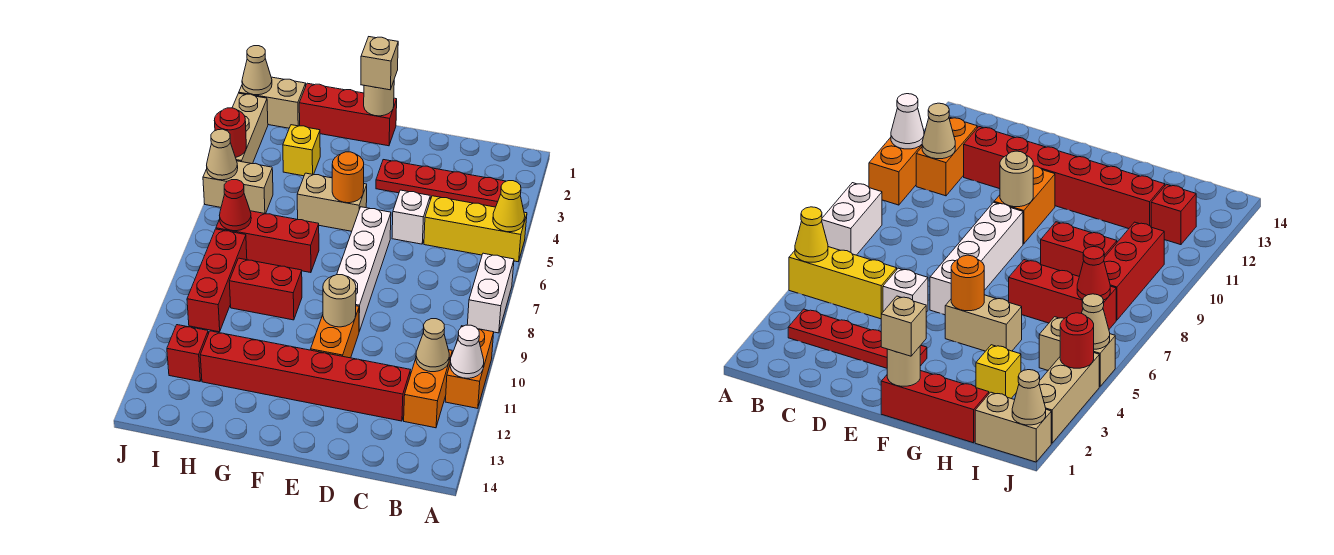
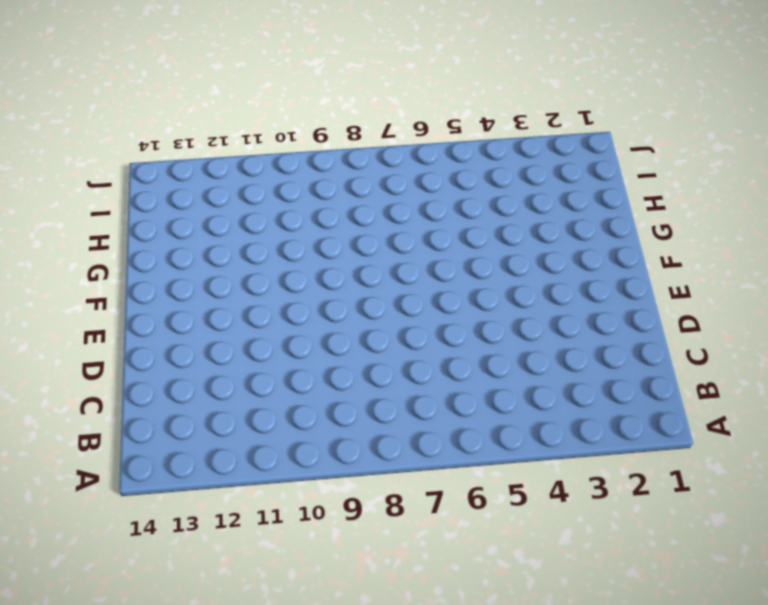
none -> yellow brick A5:C5 level 1
none -> white brick A7:A8 level 1
none -> orange brick A10:A11 level 1
none -> red plate B3:E3 level 1

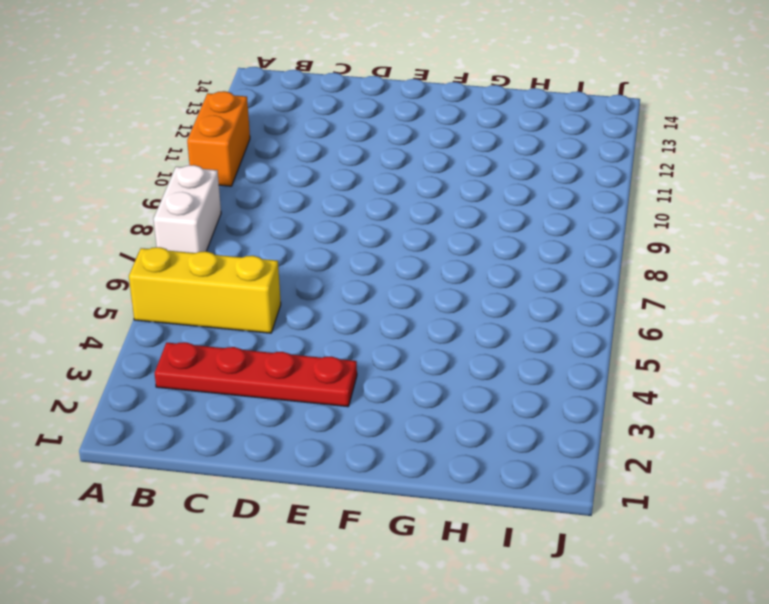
none -> orange brick B11:B12 level 1
none -> red brick C12:H12 level 1
none -> white brick D5 level 1
none -> white brick E6:E9 level 1

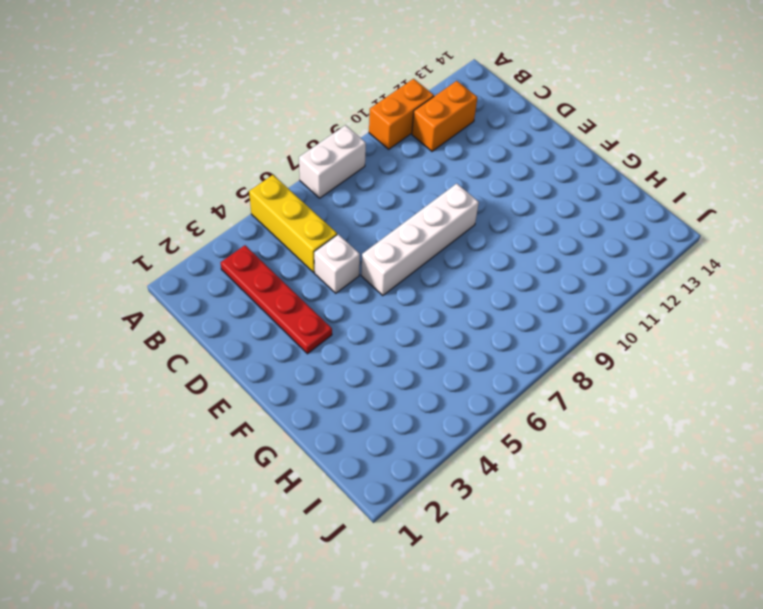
none -> red brick C12:H12 level 1
none -> orange brick E10:E11 level 1
none -> red brick F1:H1 level 1
none -> tan brick F5:G5 level 1

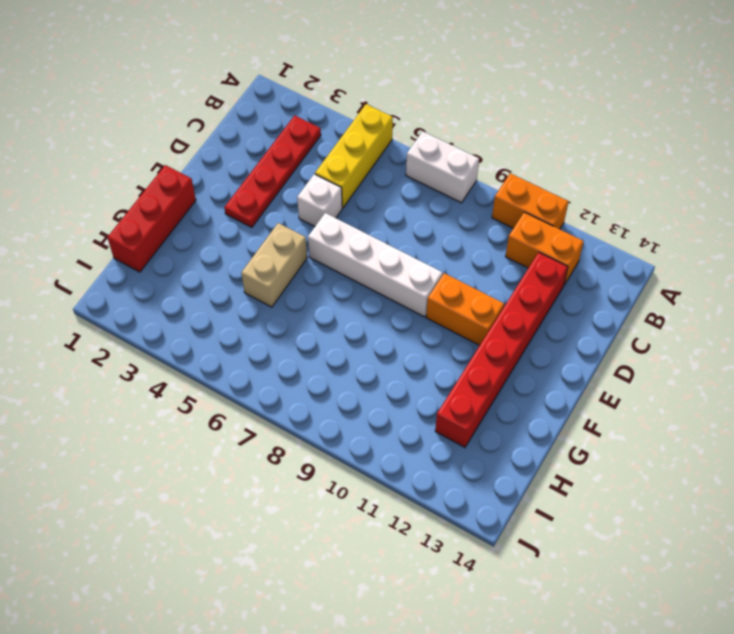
none -> red brick G7:I7 level 1
none -> red brick G9:H9 level 1
none -> yellow brick H3 level 1
none -> tan brick I1:J1 level 1

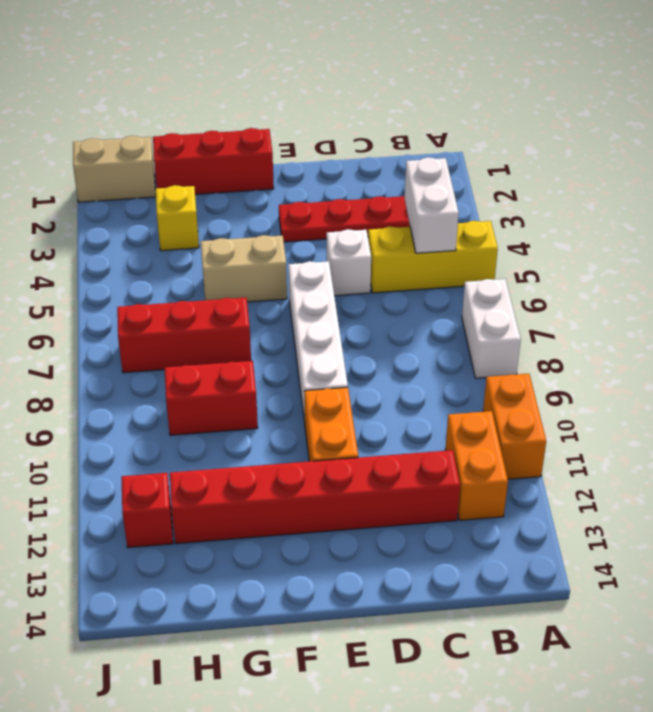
white brick B4:B5 level 2 -> none
none -> tan brick I5:J5 level 1
none -> red brick I8:I10 level 1
none -> tan brick J2:J4 level 1
none -> yellow cone A5 level 2

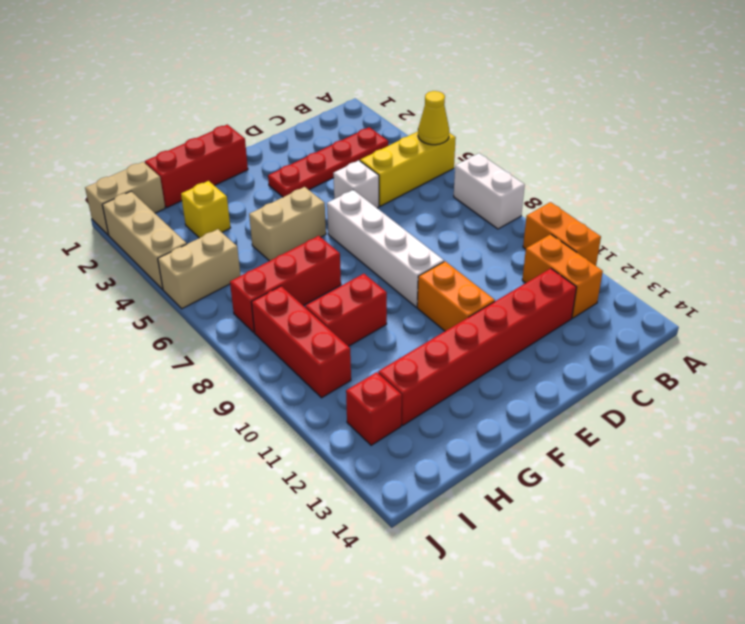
none -> white cone A11 level 2
none -> tan cone B11 level 2
none -> tan round brick E10 level 2
none -> tan round brick F1 level 2

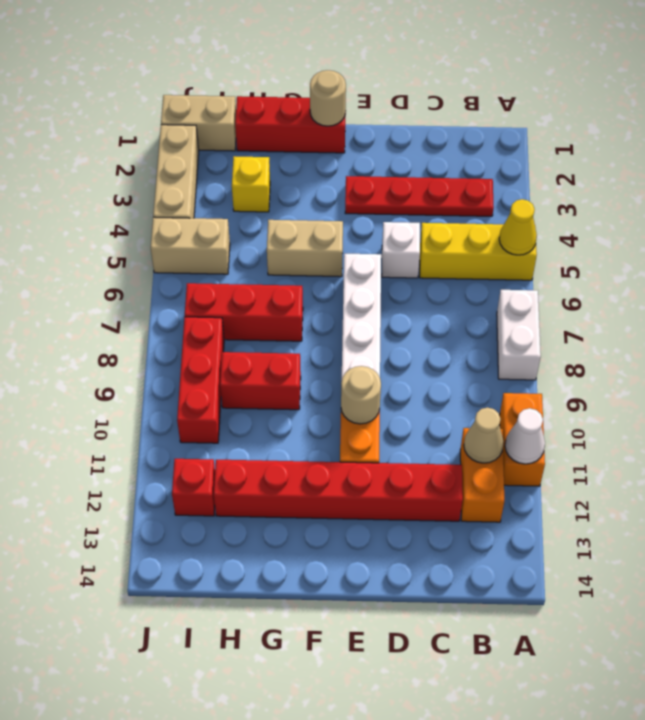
none -> orange round brick F5 level 2
none -> red cone I7 level 2
none -> tan cone J1 level 2
none -> red round brick J4 level 2

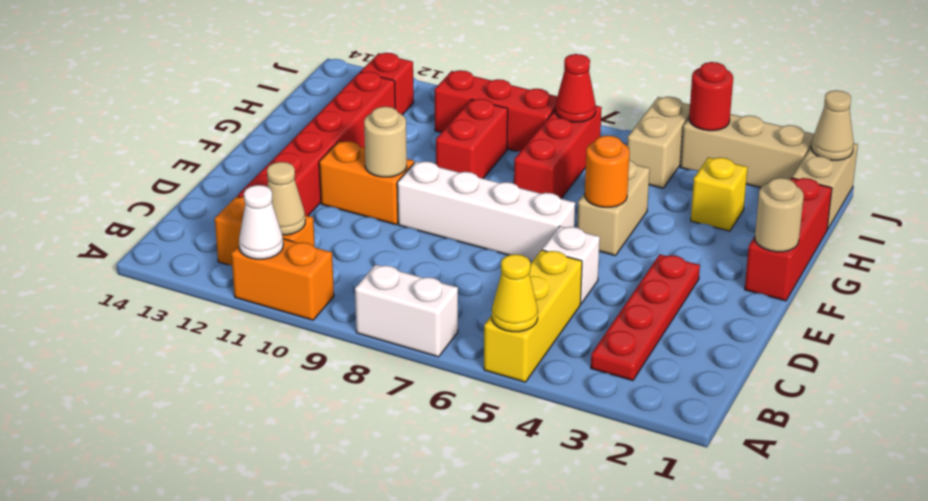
none -> tan cone J5 level 2
none -> tan brick F1 level 3

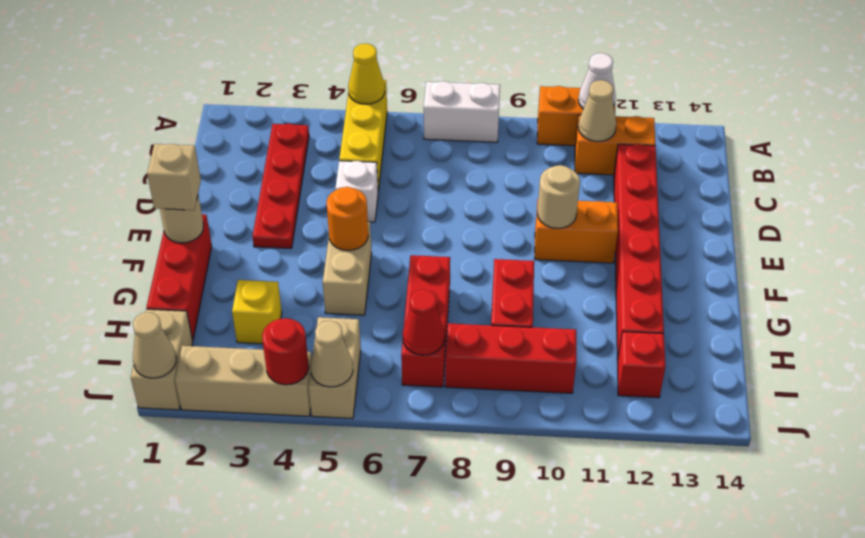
none -> white brick E6:E9 level 1

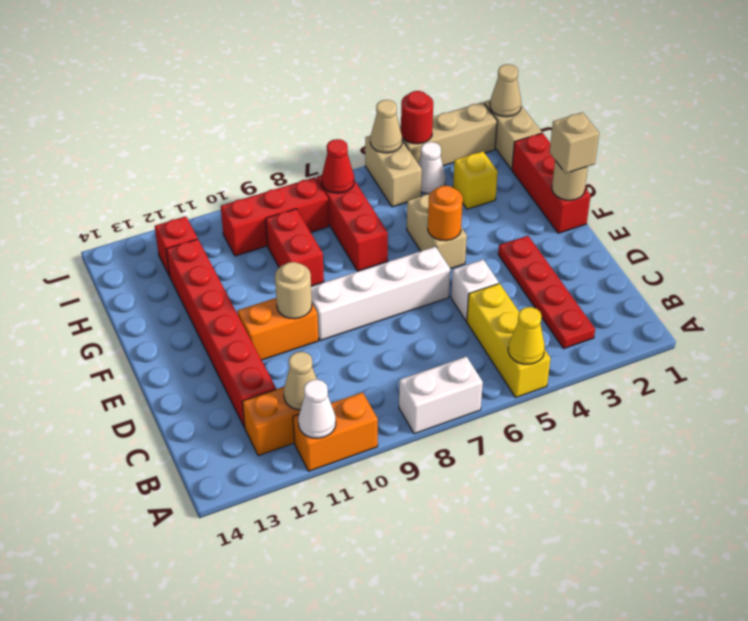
white cone I4 level 1 -> none

